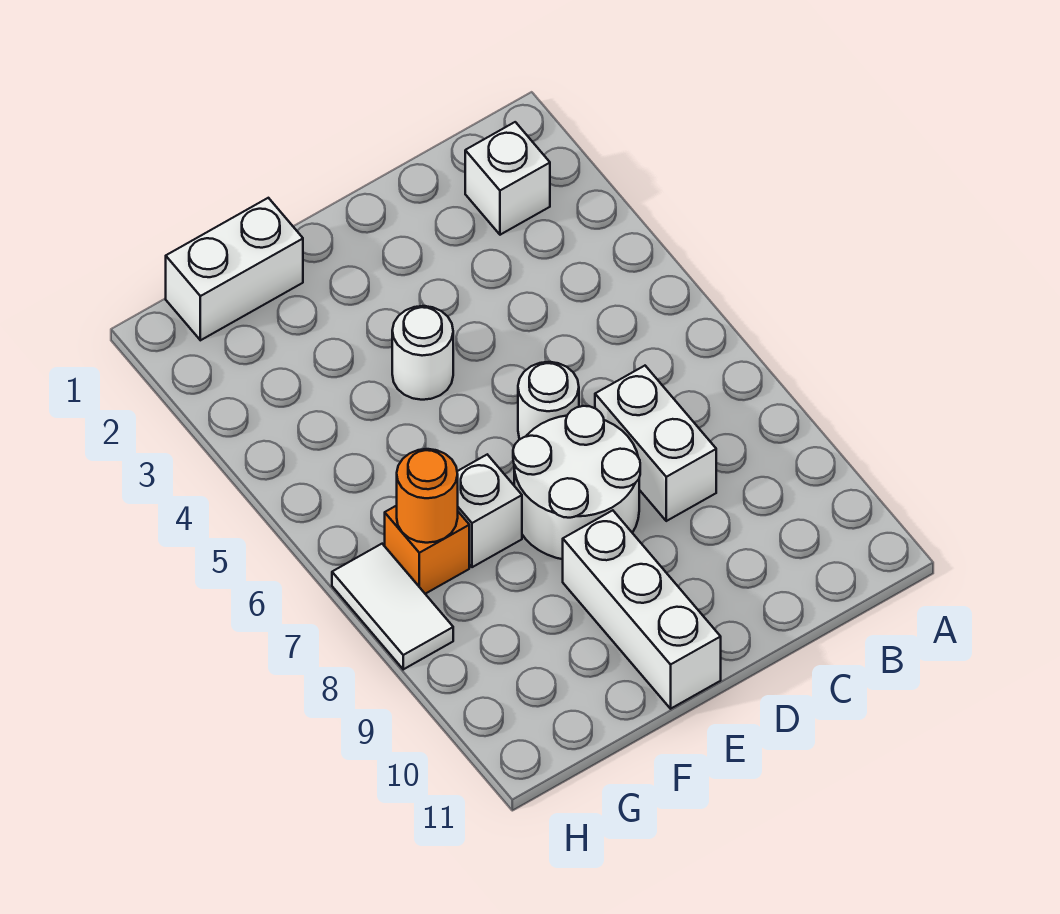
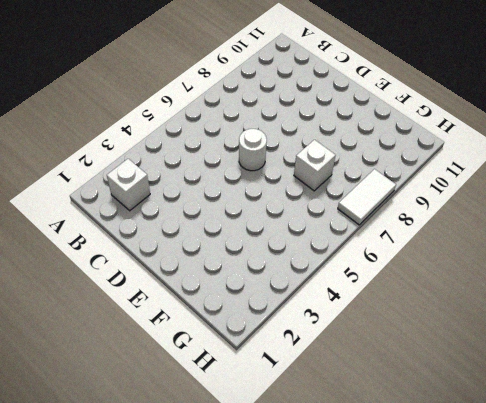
none -> white brick C7:C8 level 1
none -> white round brick D7:E8 level 1

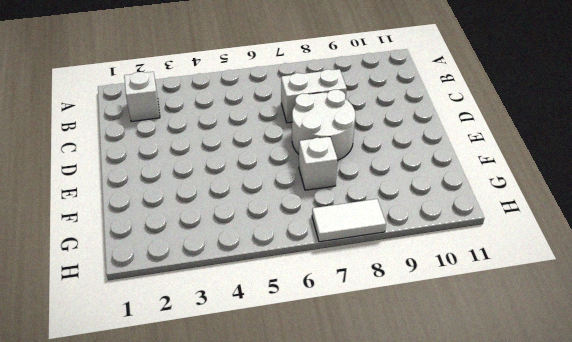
none -> white round brick D6 level 1
none -> white round brick E4 level 1

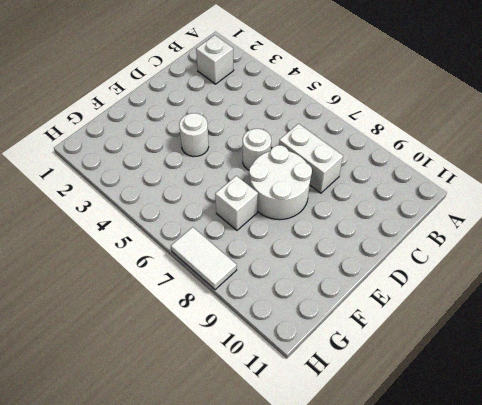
none -> white brick E9:E11 level 1
none -> white brick F1:G1 level 1

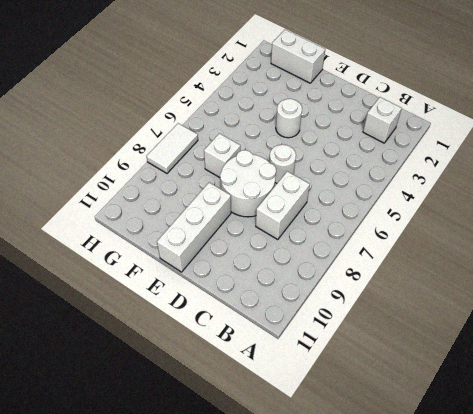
none -> orange brick G7 level 1
none -> orange round brick G7 level 2

